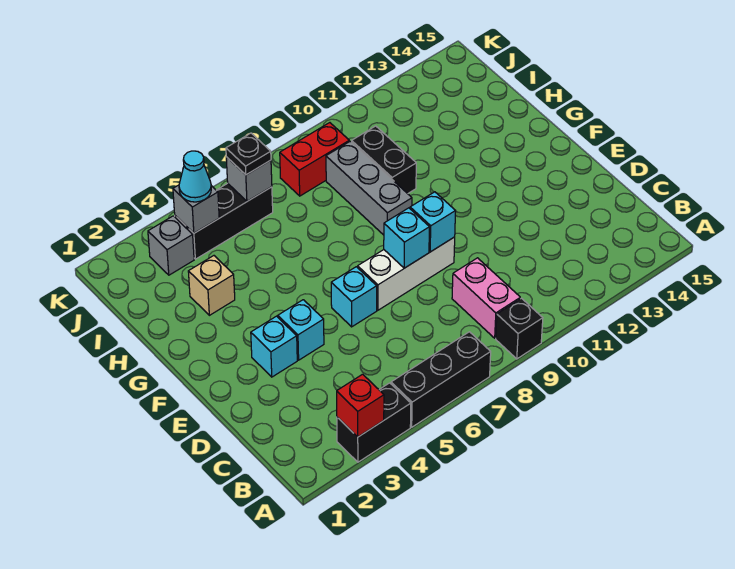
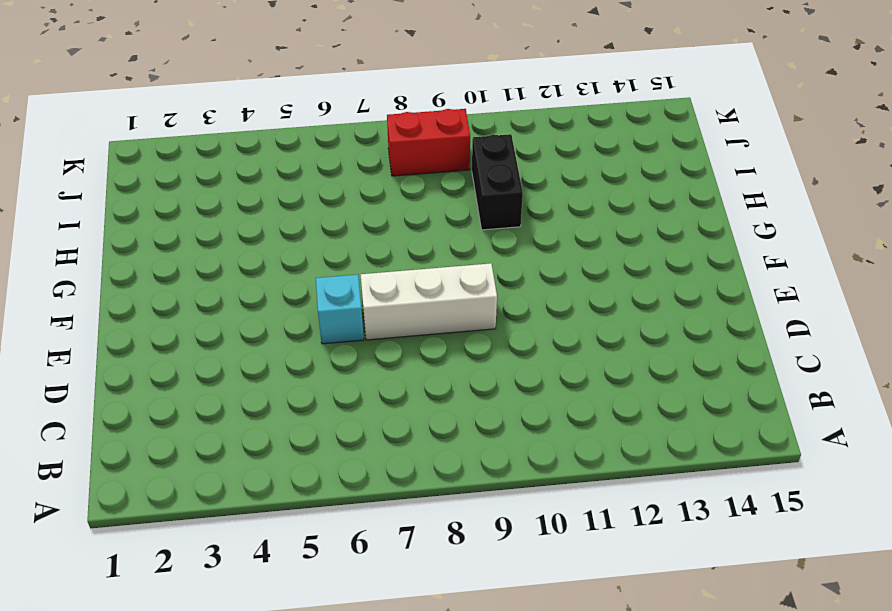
none -> black brick A3:A4 level 1
none -> black brick A5:A7 level 1
none -> black brick A9 level 1

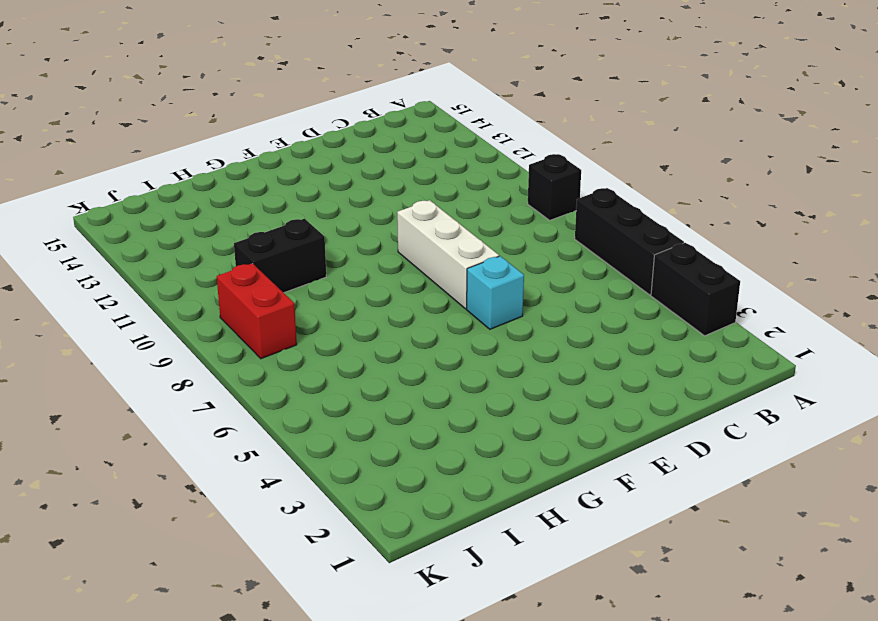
none -> pink brick B9:C9 level 1
none -> cyan brick E3 level 1
none -> cyan brick E4 level 1

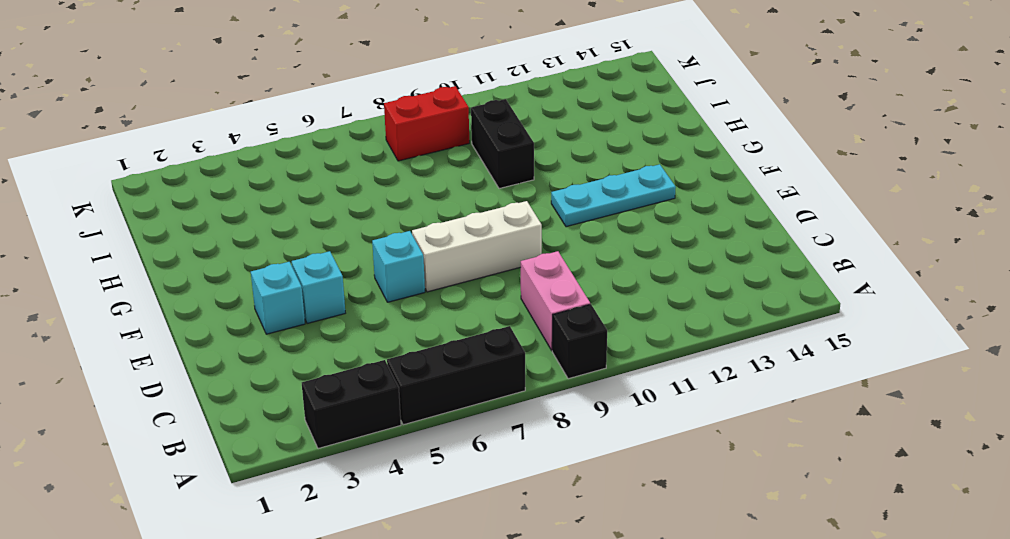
cyan plate F11:F13 level 1 -> none
none -> grey brick G9:I9 level 1
none -> tan brick H3 level 1
none -> grey brick J3 level 1

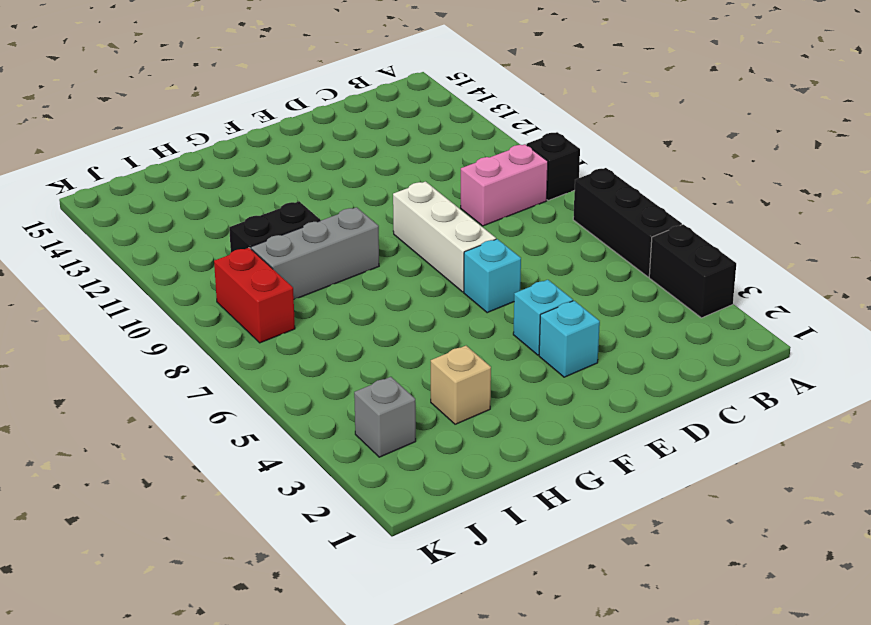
none -> black brick J4:J6 level 1
none -> red brick A3 level 2
none -> cyan brick E8 level 2

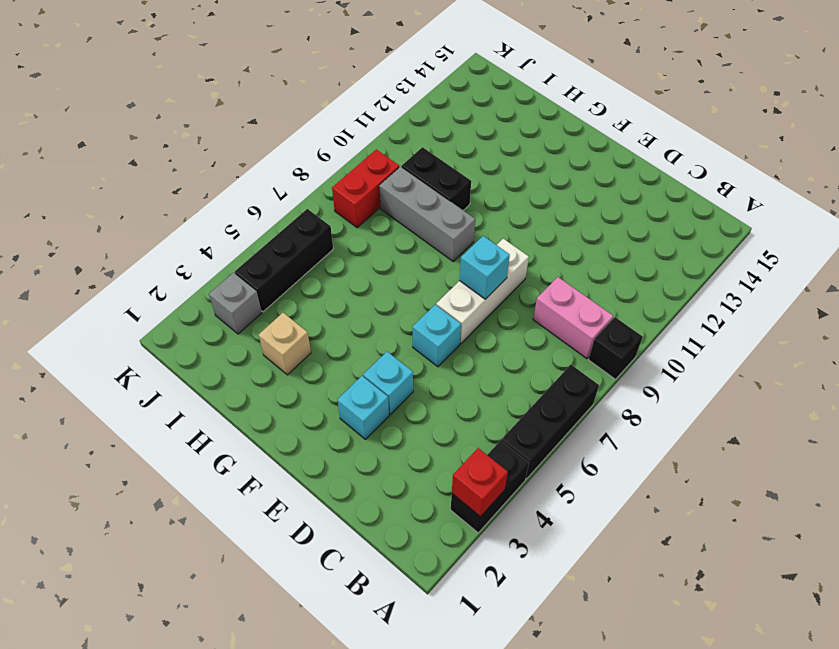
none -> cyan brick E9 level 2
none -> grey brick J4 level 2
none -> grey brick J6 level 2

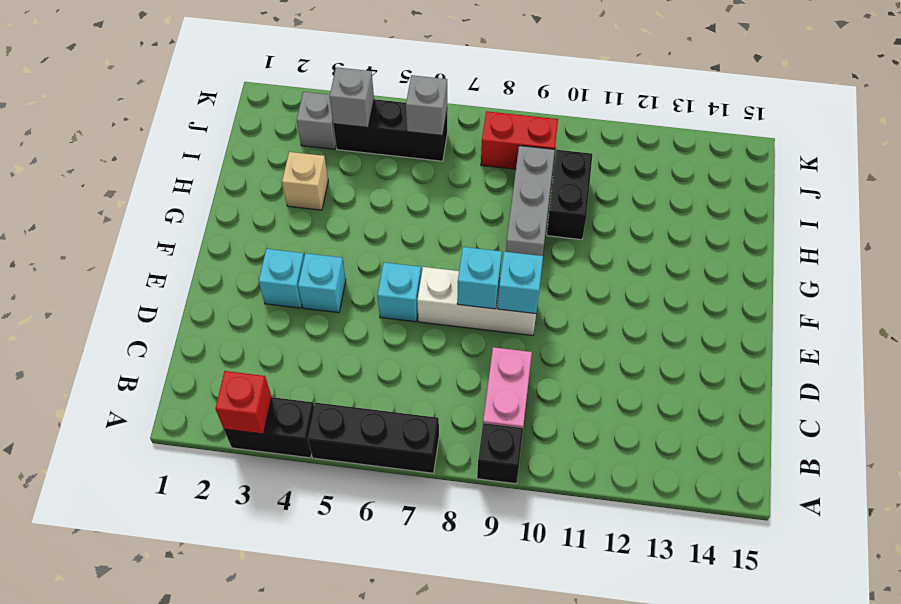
none -> cyan cone J4 level 3
none -> black plate J6 level 3

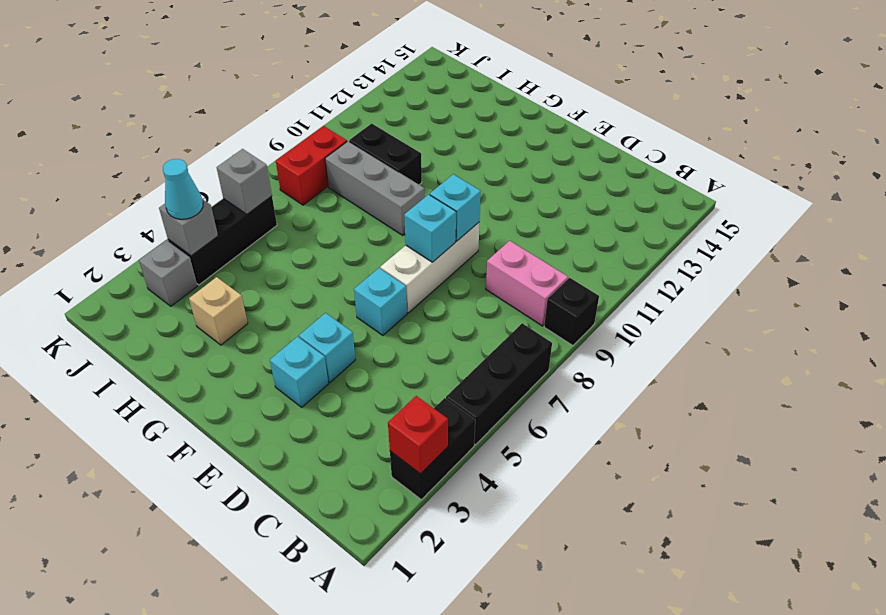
none -> black plate J6 level 3

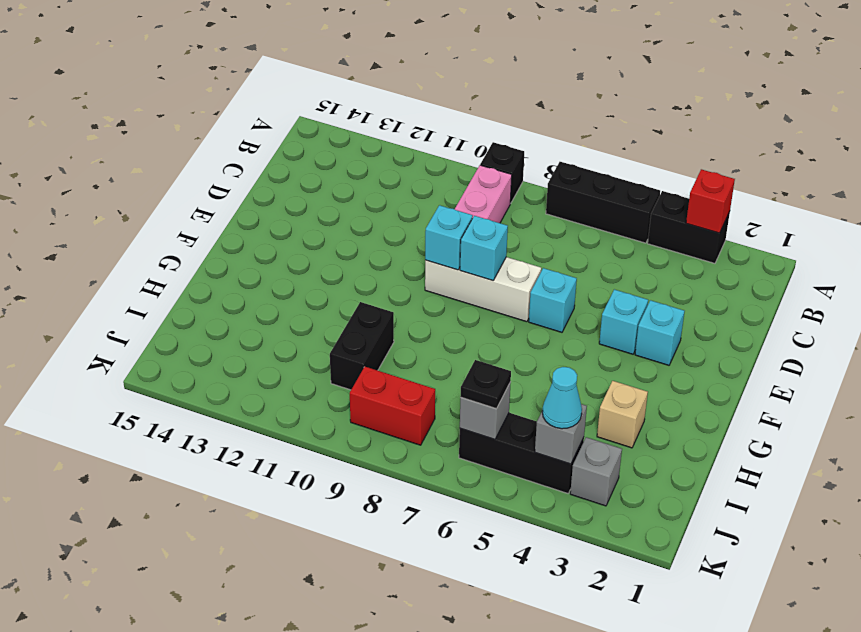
none -> grey brick G9:I9 level 1

